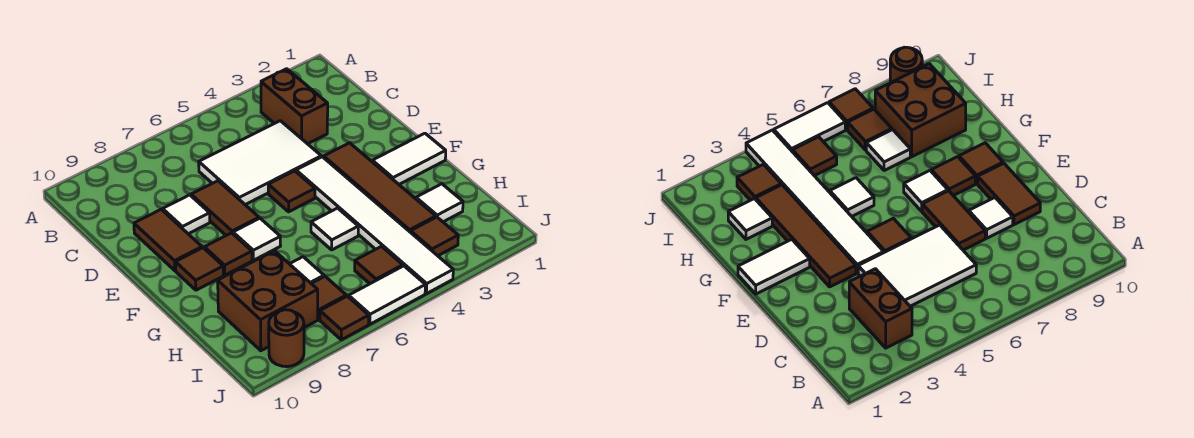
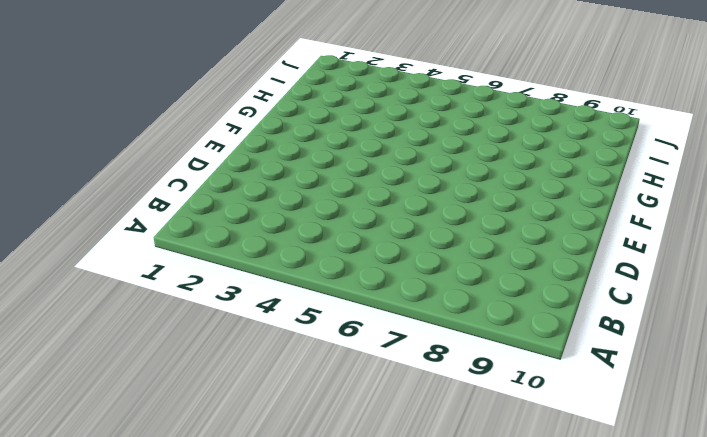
none -> brown brick B3:C3 level 1
none -> white tile C4:D6 level 1
none -> brown tile D7:E7 level 1

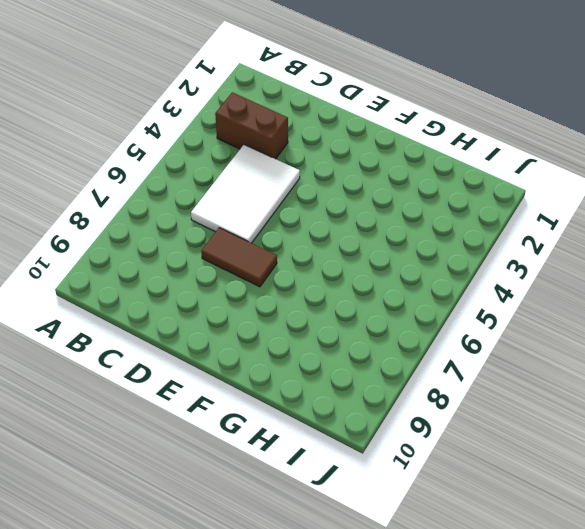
none -> white tile D8 level 1
none -> brown tile D9:E9 level 1
none -> brown tile E3:H3 level 1

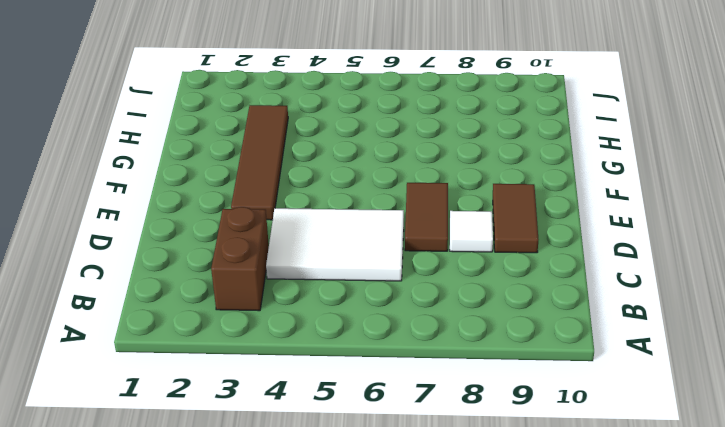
none -> white tile E4:J4 level 1
none -> brown tile E5 level 1
none -> white tile F1:F2 level 1

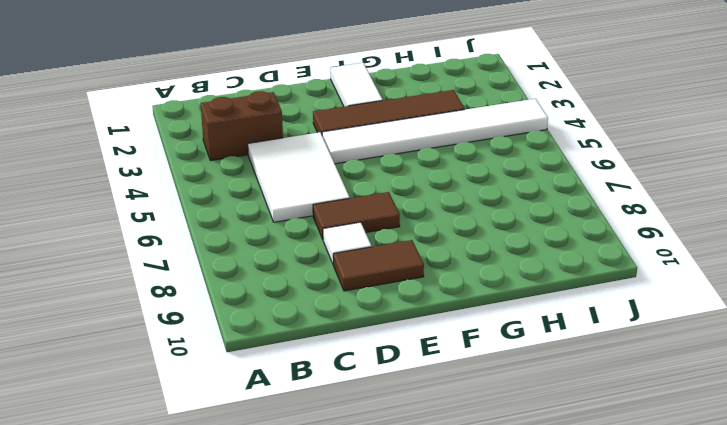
none -> brown tile E5 level 1
none -> white tile F7 level 1
none -> brown tile F8 level 1

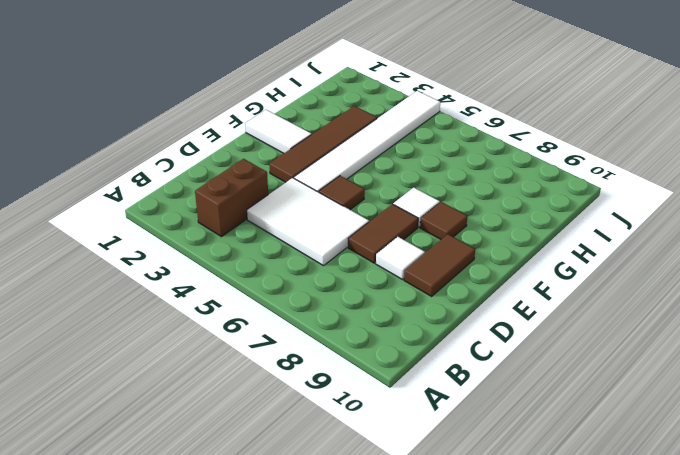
none -> brown tile F9 level 1
none -> white tile G5 level 1
none -> white tile H2 level 1

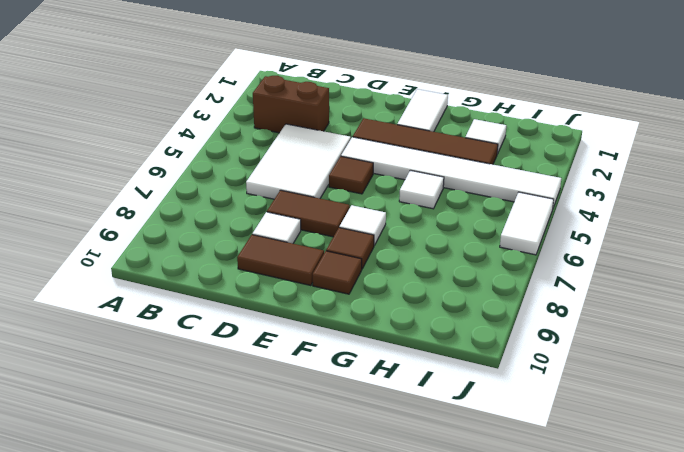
none -> white tile H7 level 1
none -> brown brick H8:I9 level 1
none -> brown tile I3 level 1

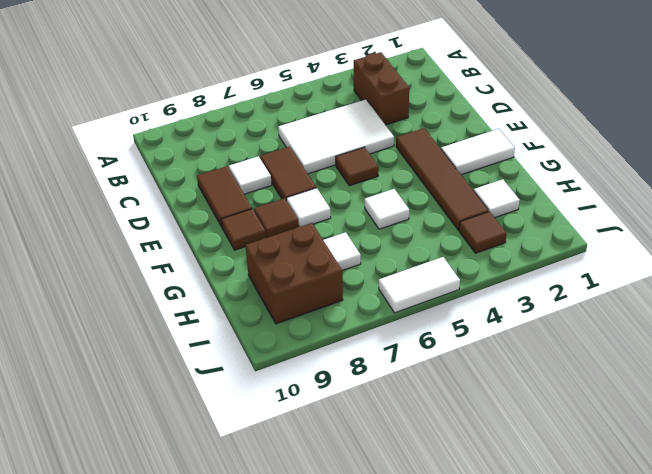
none -> white tile E4:J4 level 1
none -> brown tile I5 level 1
none -> brown tile I7 level 1

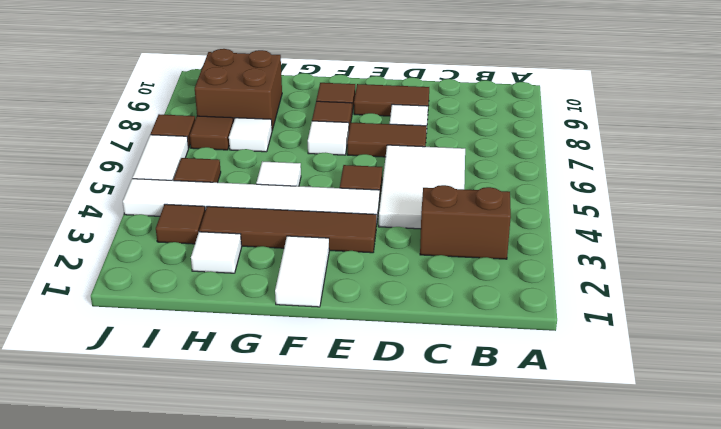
none -> brown round brick J9 level 1

